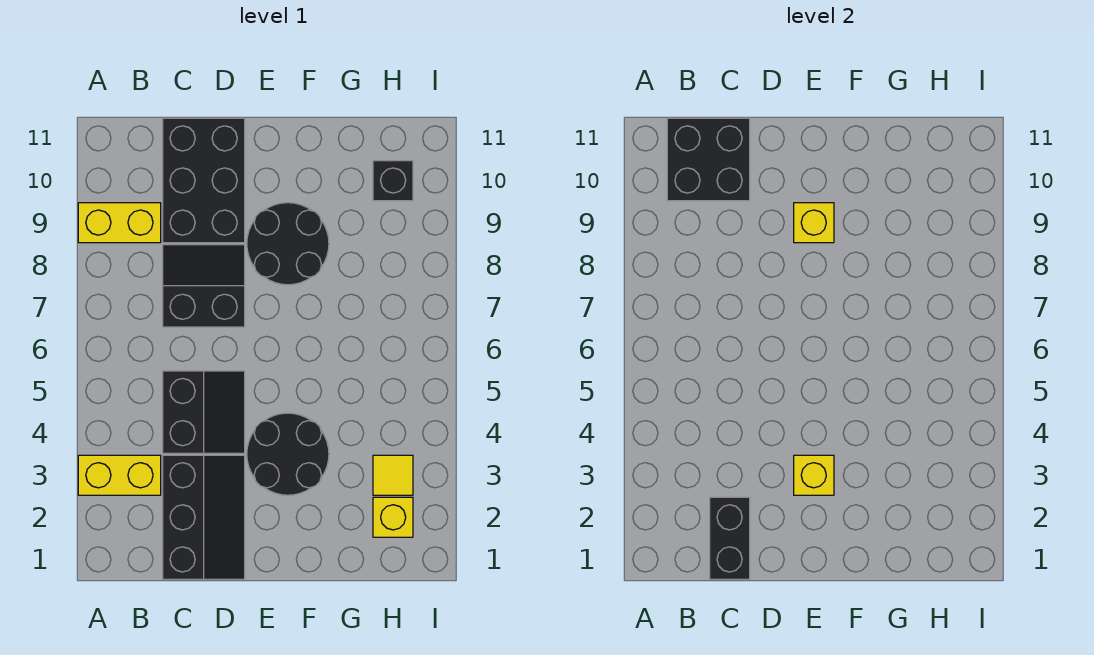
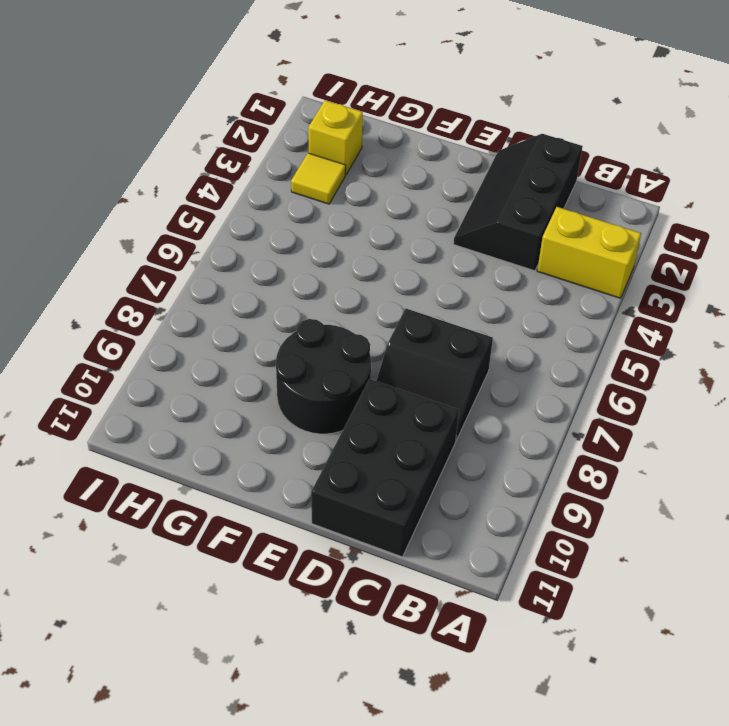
none -> yellow brick A9:B9 level 1
none -> black slope C4:D5 level 1 top C
none -> black round brick E3:F4 level 1

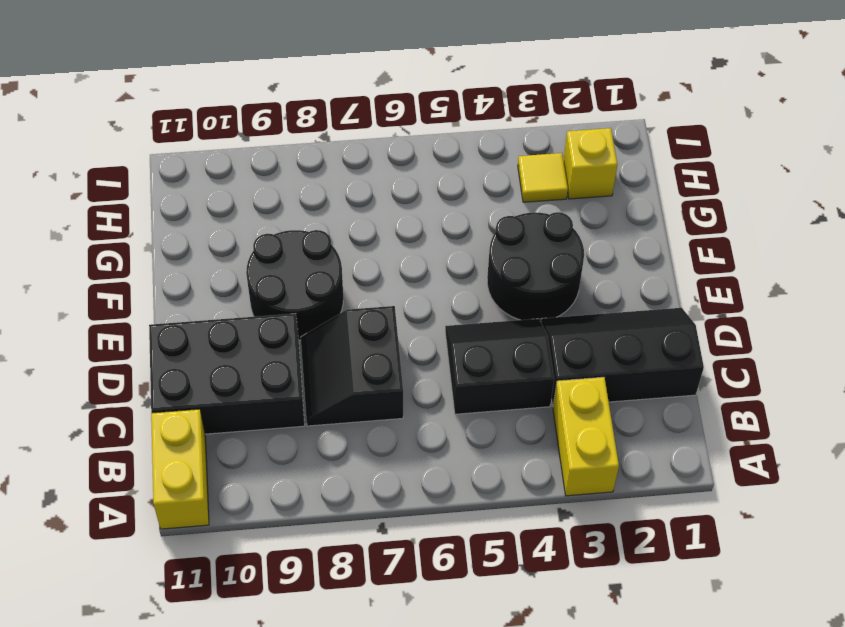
yellow brick A11:B11 level 1 -> yellow brick A9:B9 level 1
none -> black brick H10 level 1
none -> black brick B10:C11 level 2
none -> black brick C1:C2 level 2

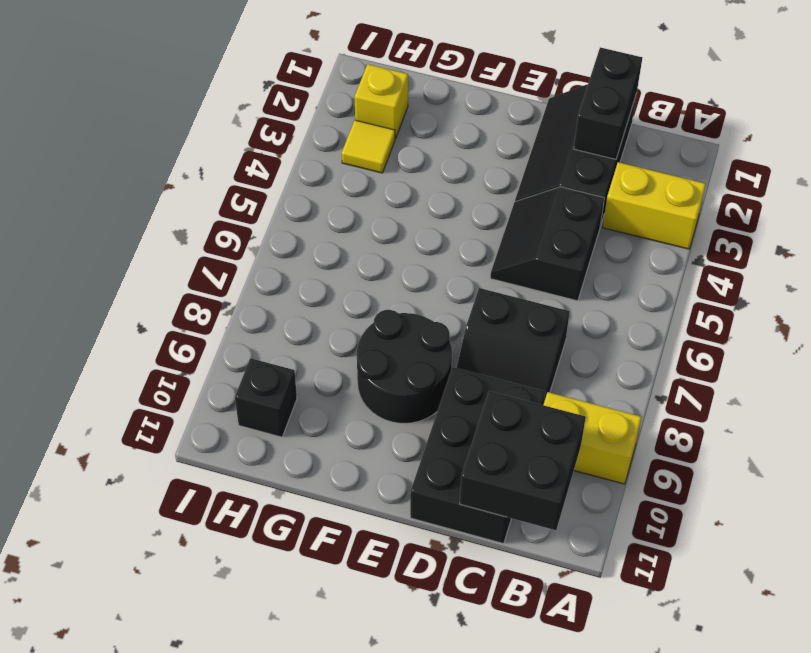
none -> black round brick E3:F4 level 1
none -> yellow brick E3 level 2
none -> yellow brick E9 level 2

